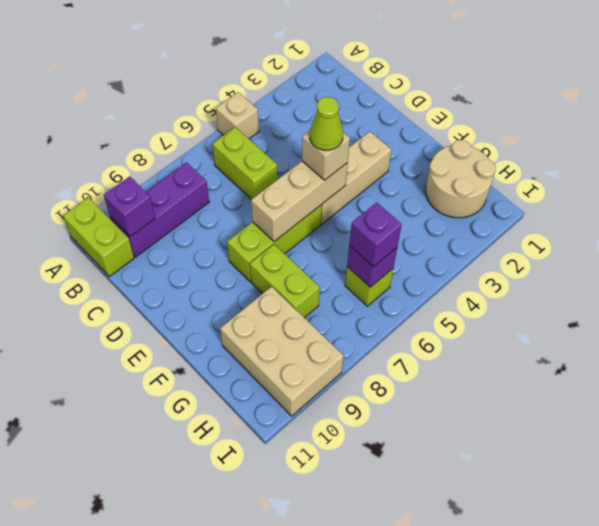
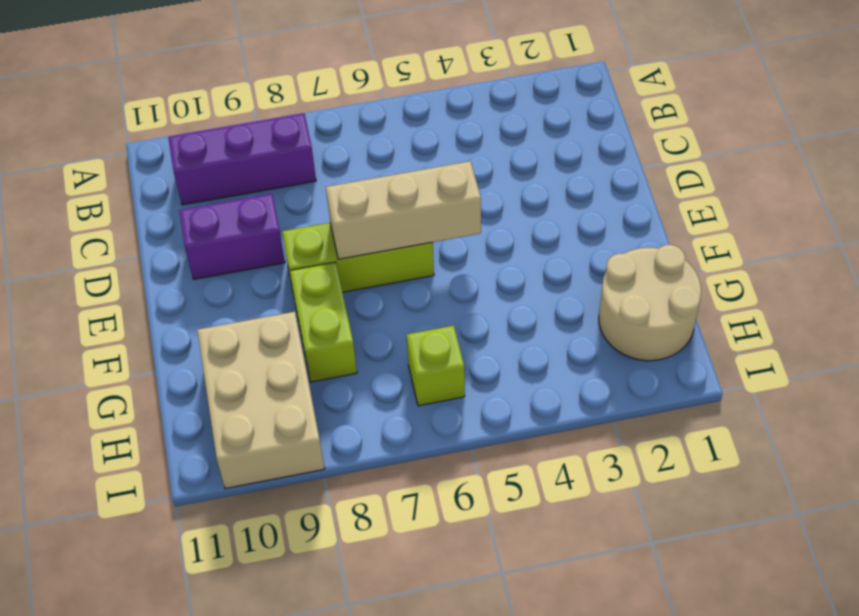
purple brick D9:D10 level 1 -> none
none -> tan brick A5 level 1
none -> lime brick A11:B11 level 1
none -> lime brick B6:C6 level 1

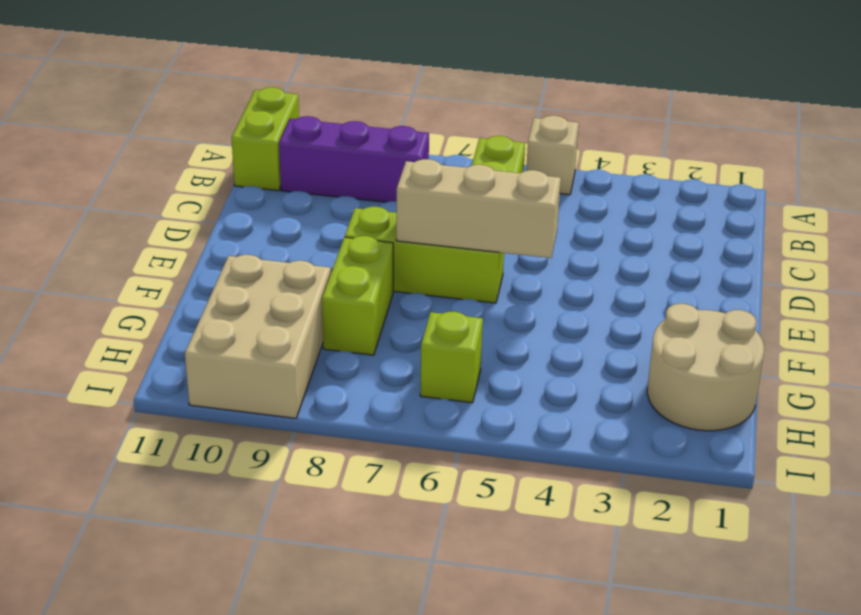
none -> tan brick E3:E5 level 1
none -> purple brick B10 level 2
none -> purple brick H6 level 2

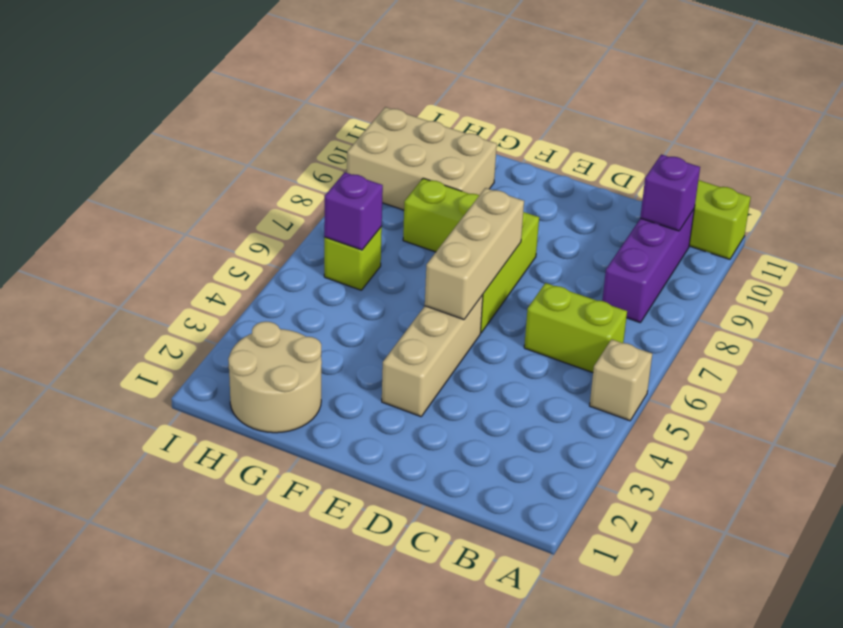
none -> tan brick E5 level 3
none -> purple brick H6 level 3
none -> lime cone E5 level 4

